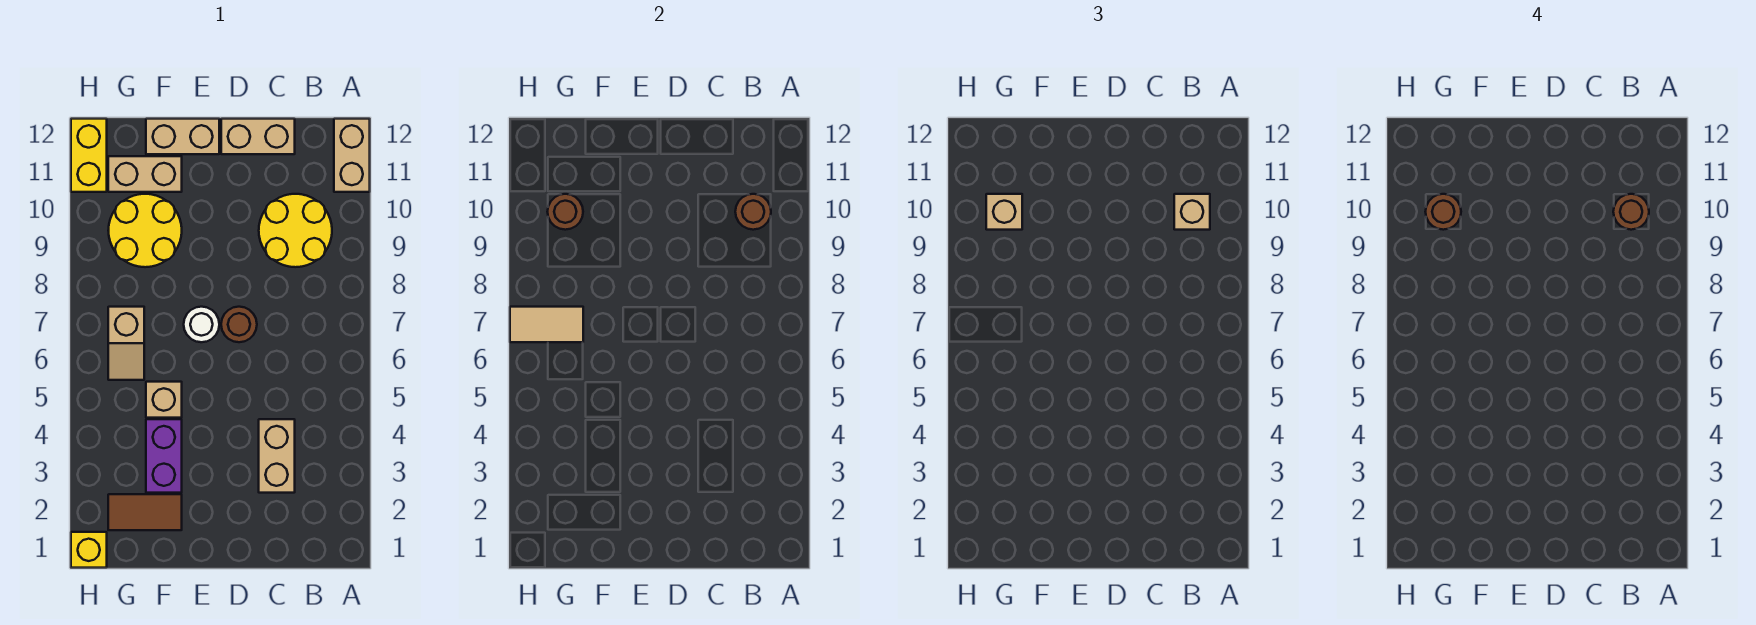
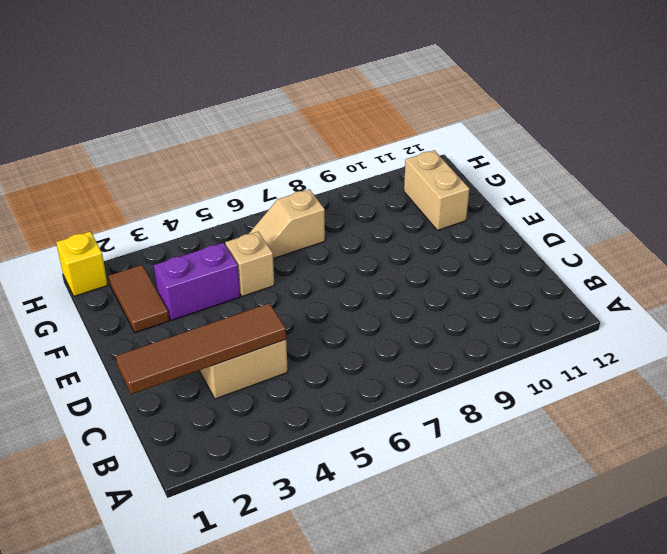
brown tile C1:C4 level 2 -> none
none -> tan brick A11:A12 level 1
none -> yellow round brick B9:C10 level 1
none -> tan brick C12:D12 level 1

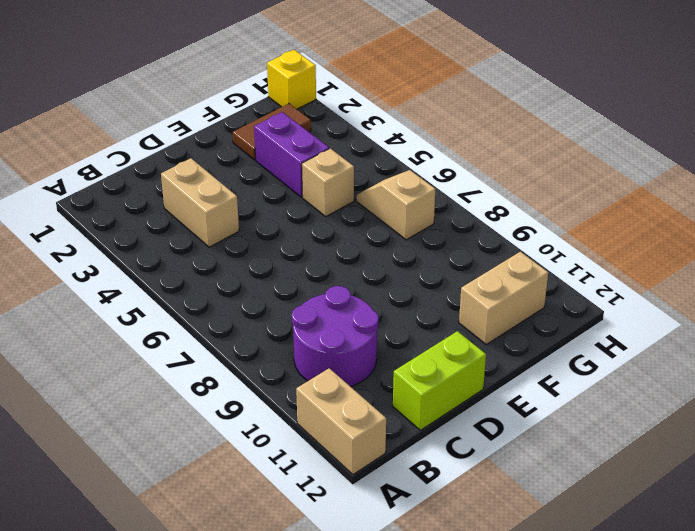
purple round brick B9:C10 level 1 -> yellow round brick B9:C10 level 1
lime brick C12:D12 level 1 -> tan brick C12:D12 level 1
none -> brown round brick D7 level 1
none -> white round brick E7 level 1
none -> tan brick E12:F12 level 1

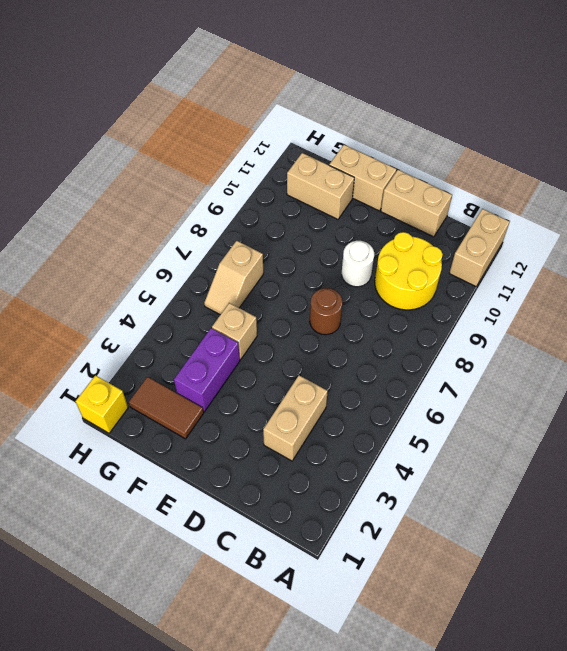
white round brick D9 level 1 -> white round brick E7 level 1
none -> yellow round brick F9:G10 level 1
none -> yellow brick H11:H12 level 1
none -> brown round brick B10 level 2

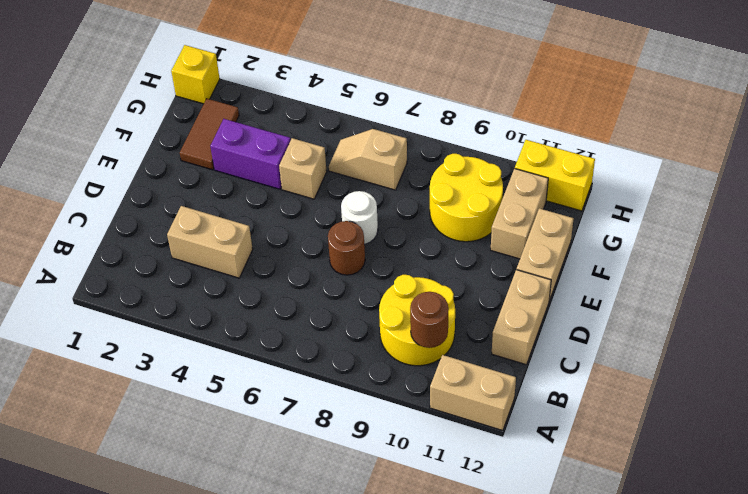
none -> tan tile G7:H7 level 2
none -> brown round brick G10 level 2
none -> tan brick B10 level 3

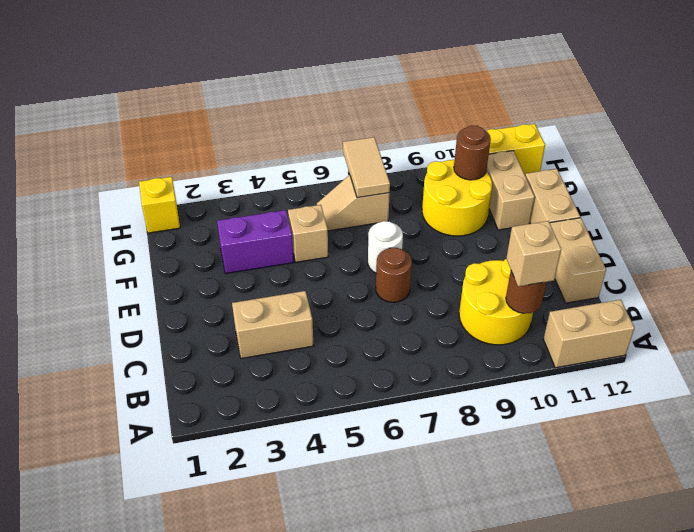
none -> brown tile F2:G2 level 1
none -> tan brick G10 level 3
none -> brown round brick B10 level 4

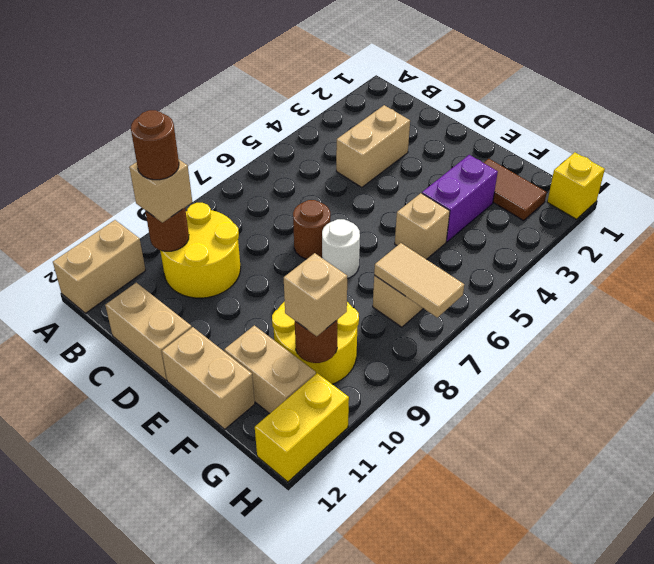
none -> brown round brick G10 level 4

